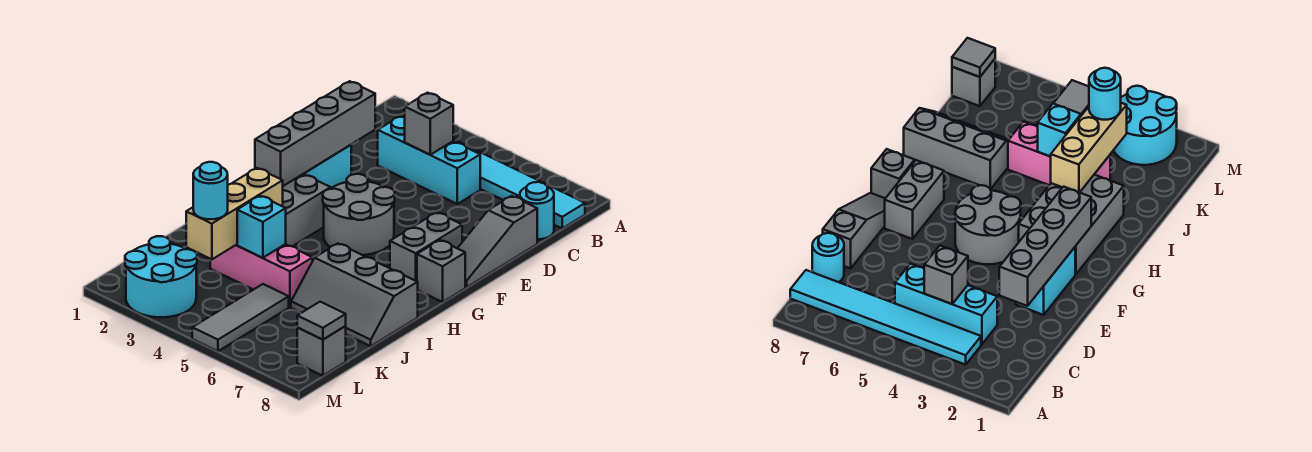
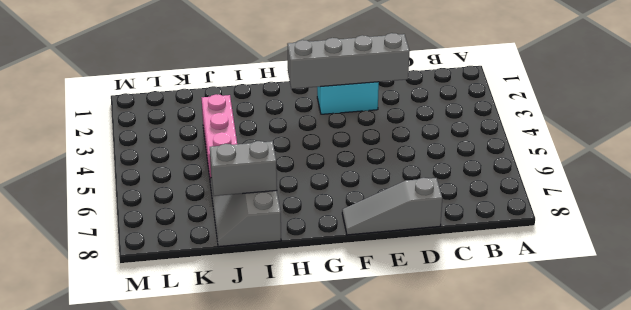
grey brick I7:J7 level 2 -> grey brick F7:G7 level 1
none -> cyan tile B3:B8 level 1
none -> cyan brick C3:C5 level 1
none -> cyan round brick C8 level 1

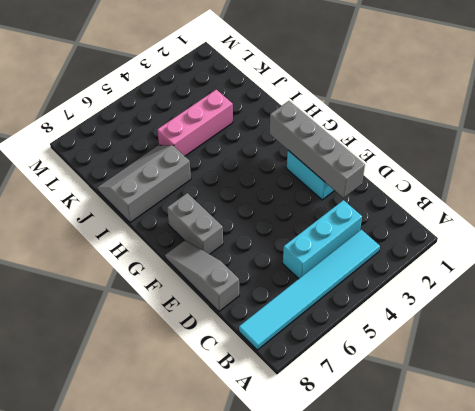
none -> cyan round brick C8 level 1
none -> grey round brick F4:G5 level 1
none -> grey brick G2:I3 level 1

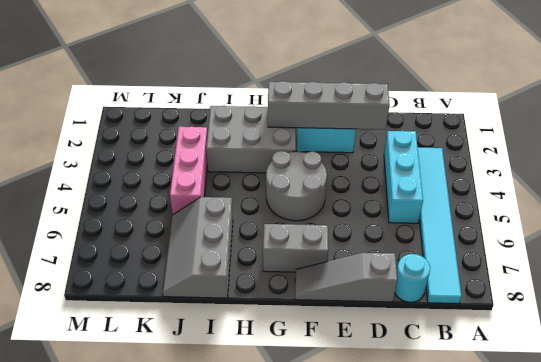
none -> grey brick G8 level 1
none -> grey tile K5:M5 level 1
none -> cyan round brick L2:M3 level 1

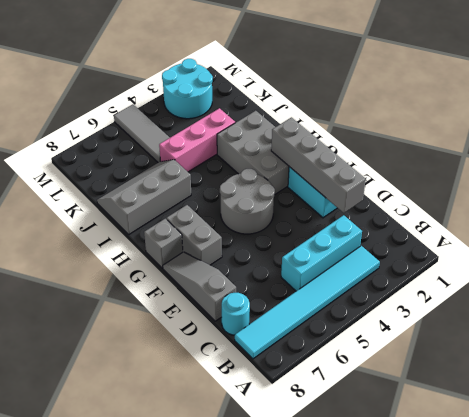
none -> grey brick L8 level 1
none -> grey brick C4 level 2
none -> tan brick I3:K3 level 2

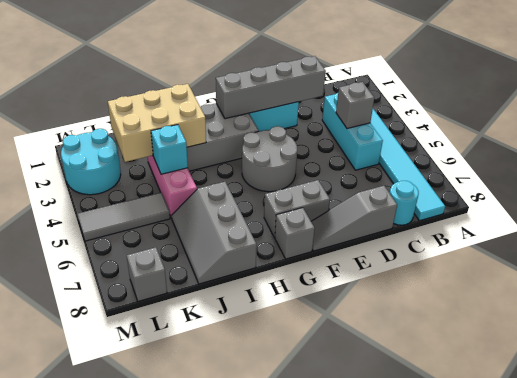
tan brick I2:K3 level 2 -> tan brick I3:K3 level 2
none -> grey tile L8 level 2
none -> cyan round brick K3 level 3

